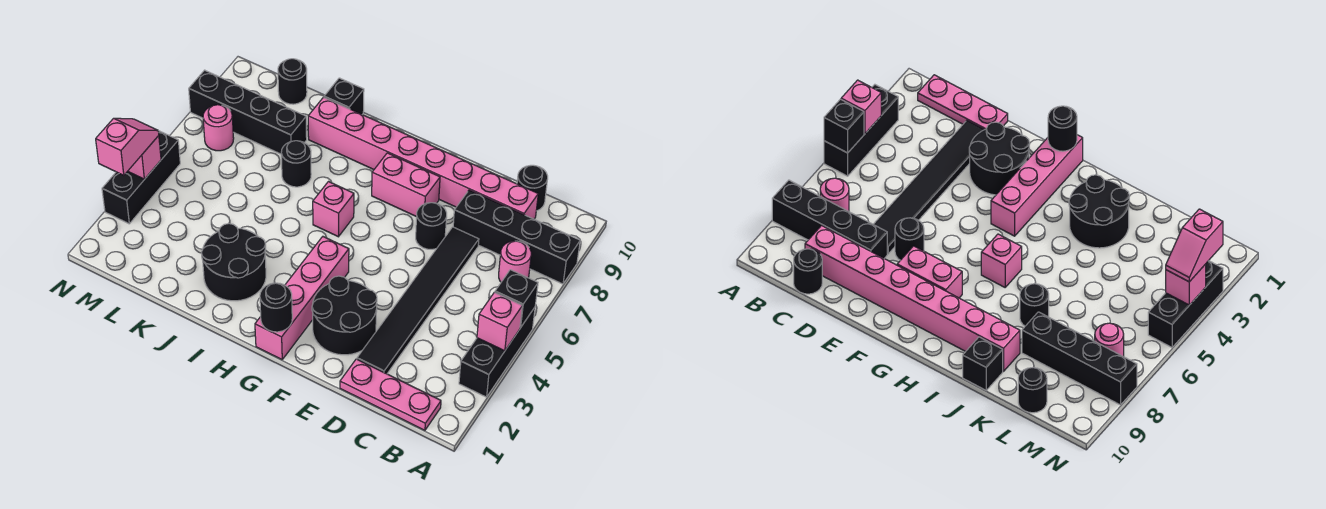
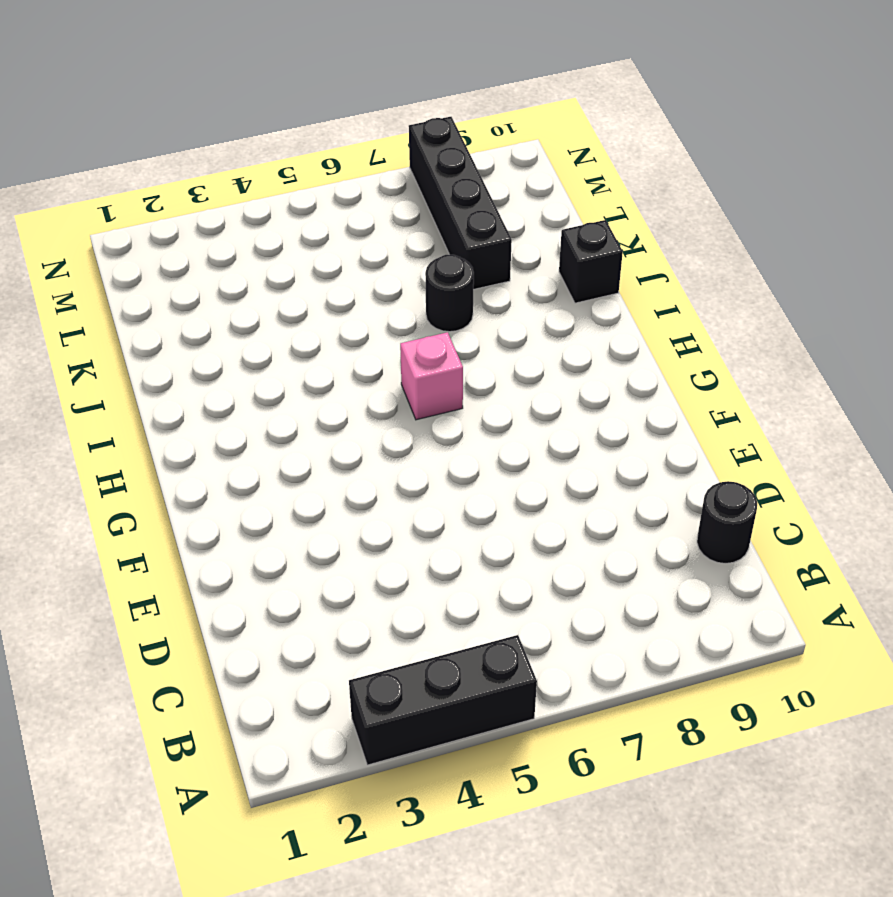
none -> black brick A8:D8 level 1
none -> pink plate B1:D1 level 1
none -> pink round brick B7 level 1

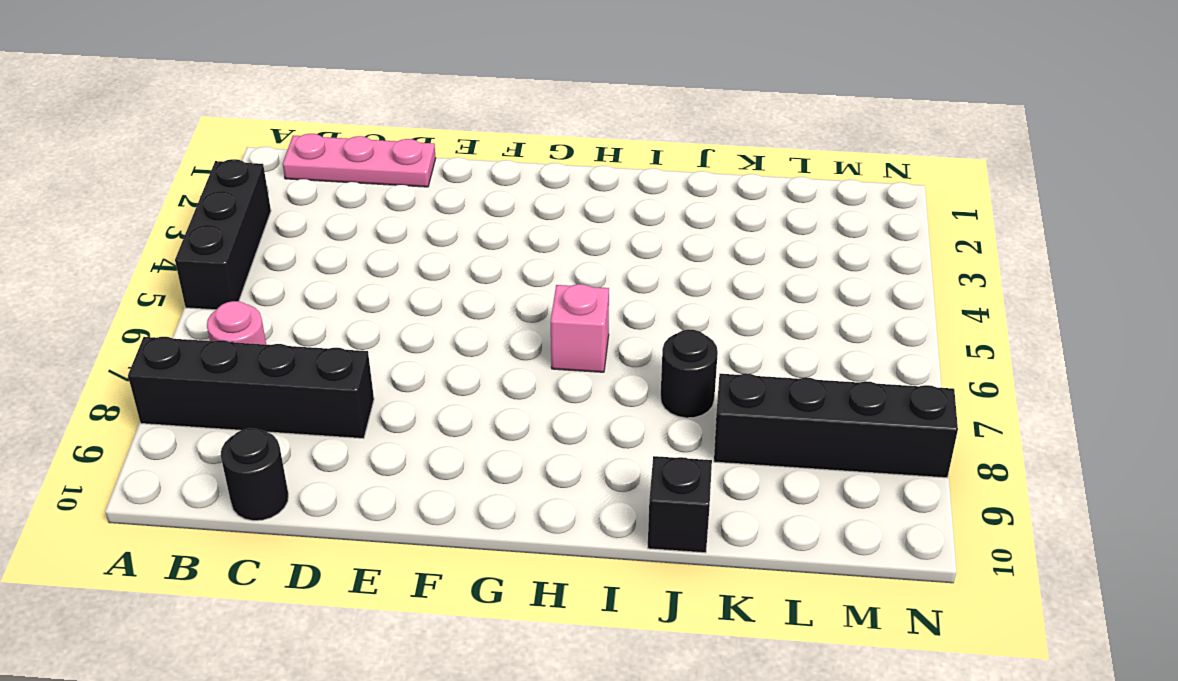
none -> pink brick C9:J9 level 1
none -> black tile D2:D7 level 1
none -> black round brick E2:F3 level 1

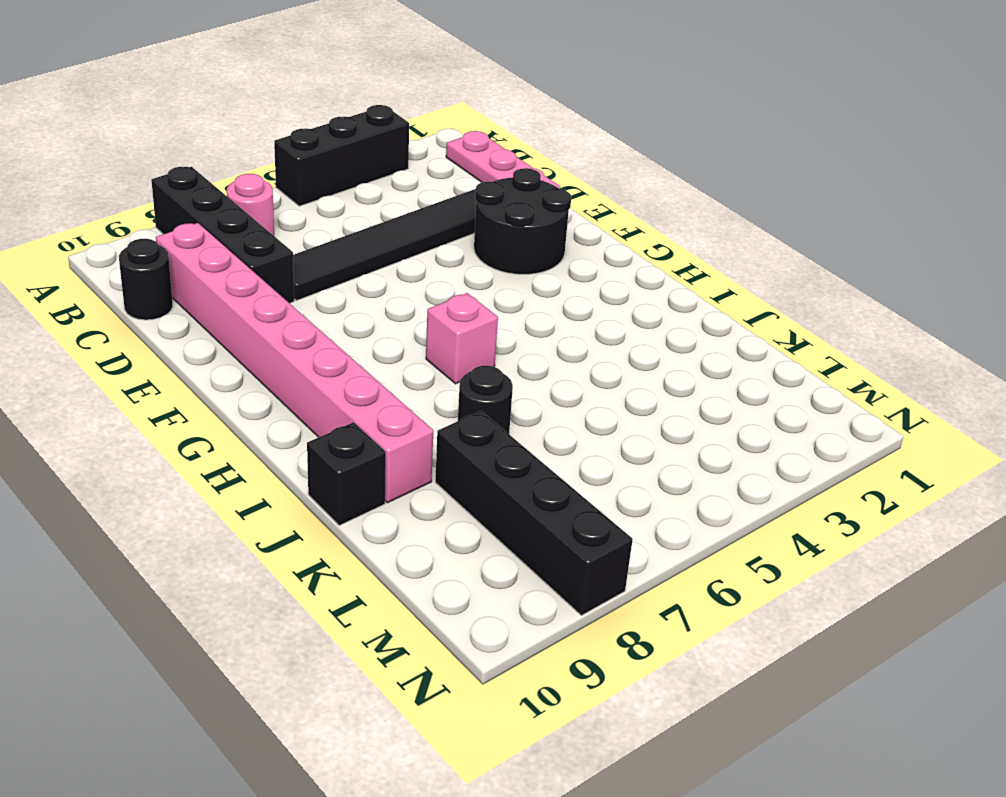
none -> black round brick E7 level 1
none -> pink brick F8:G8 level 1
none -> pink brick G1:G4 level 1

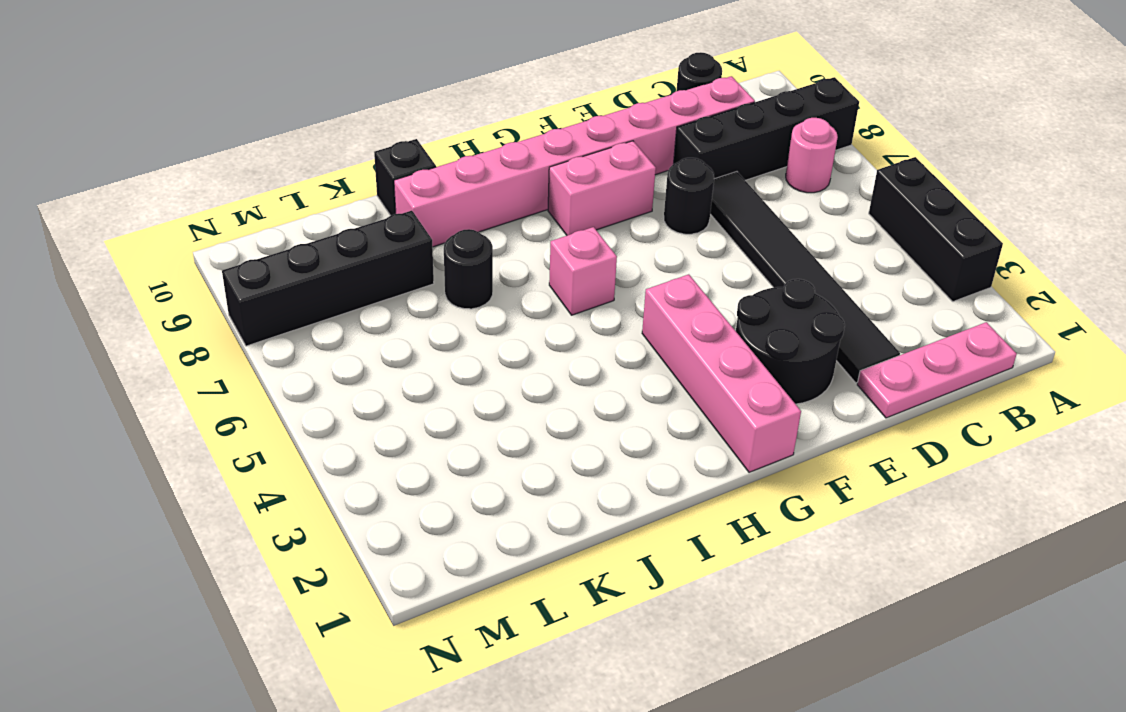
none -> black round brick I2:J3 level 1
none -> black round brick L10 level 1
none -> pink round brick M7 level 1

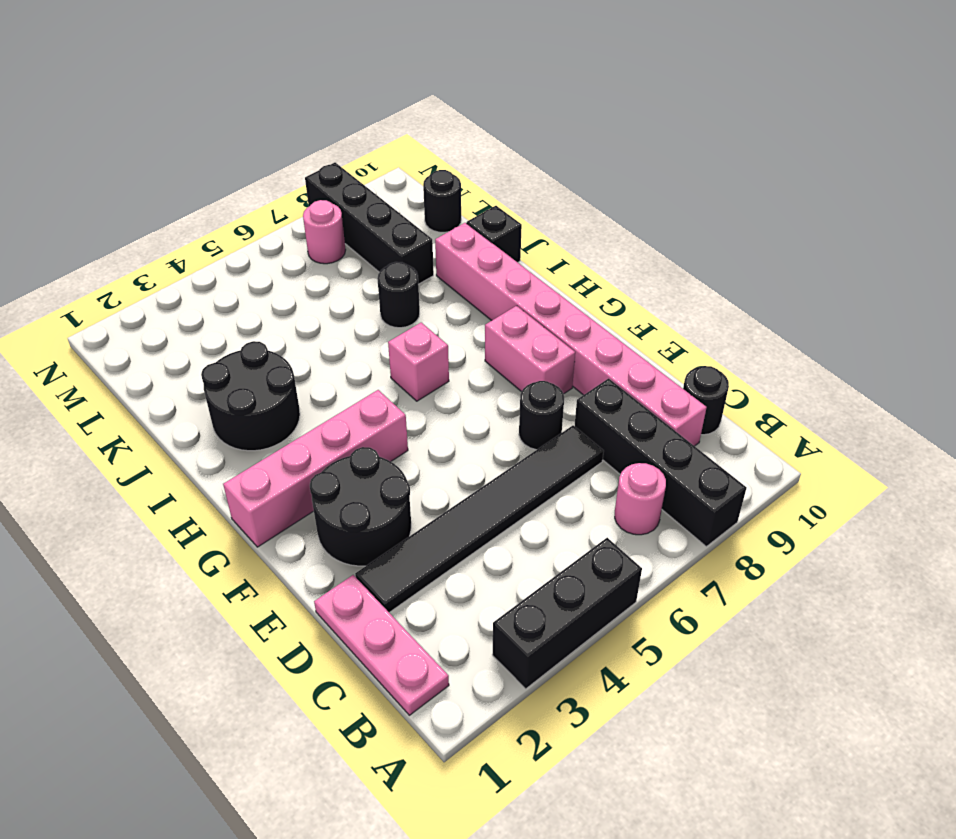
none -> black brick N3:N5 level 1
none -> pink brick A4 level 2
none -> black brick A5 level 2

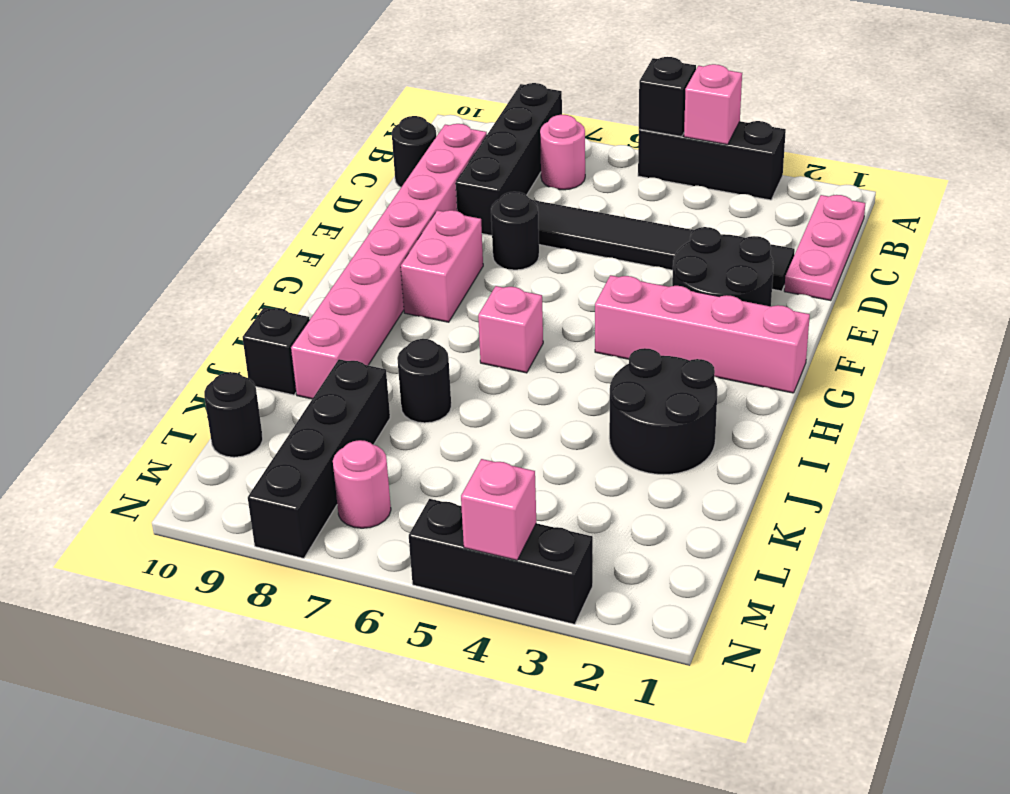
none -> black round brick G1 level 2
none -> pink slope N3:N4 level 3 top 3

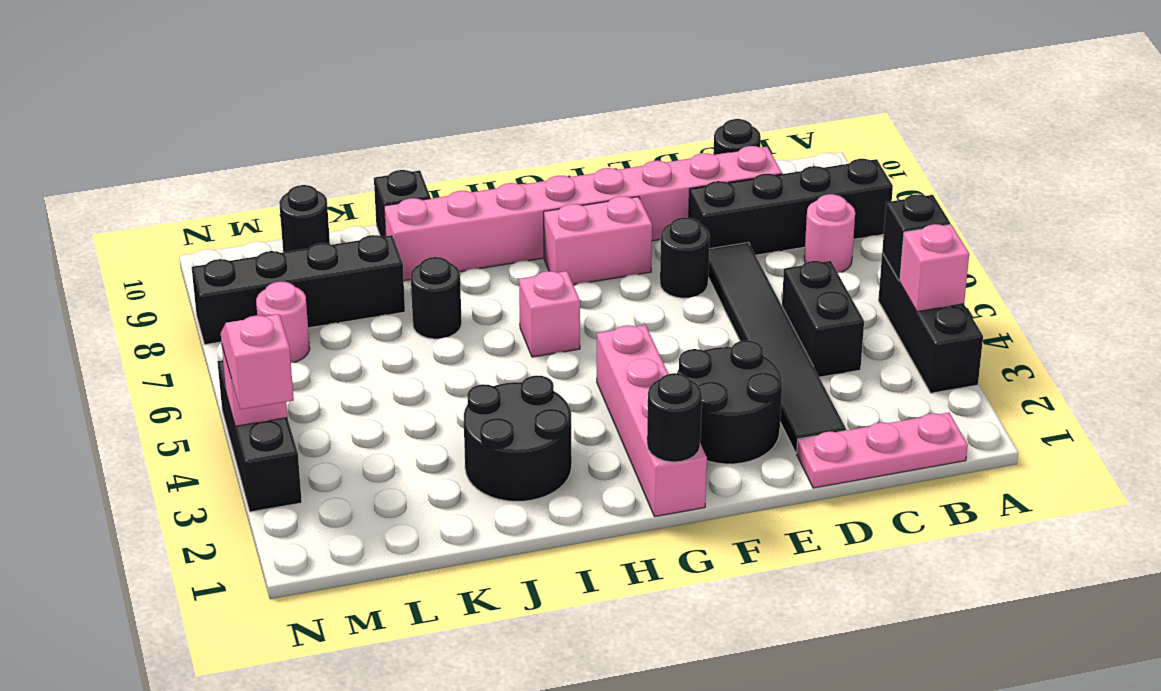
black brick C4:C5 level 1 -> none

